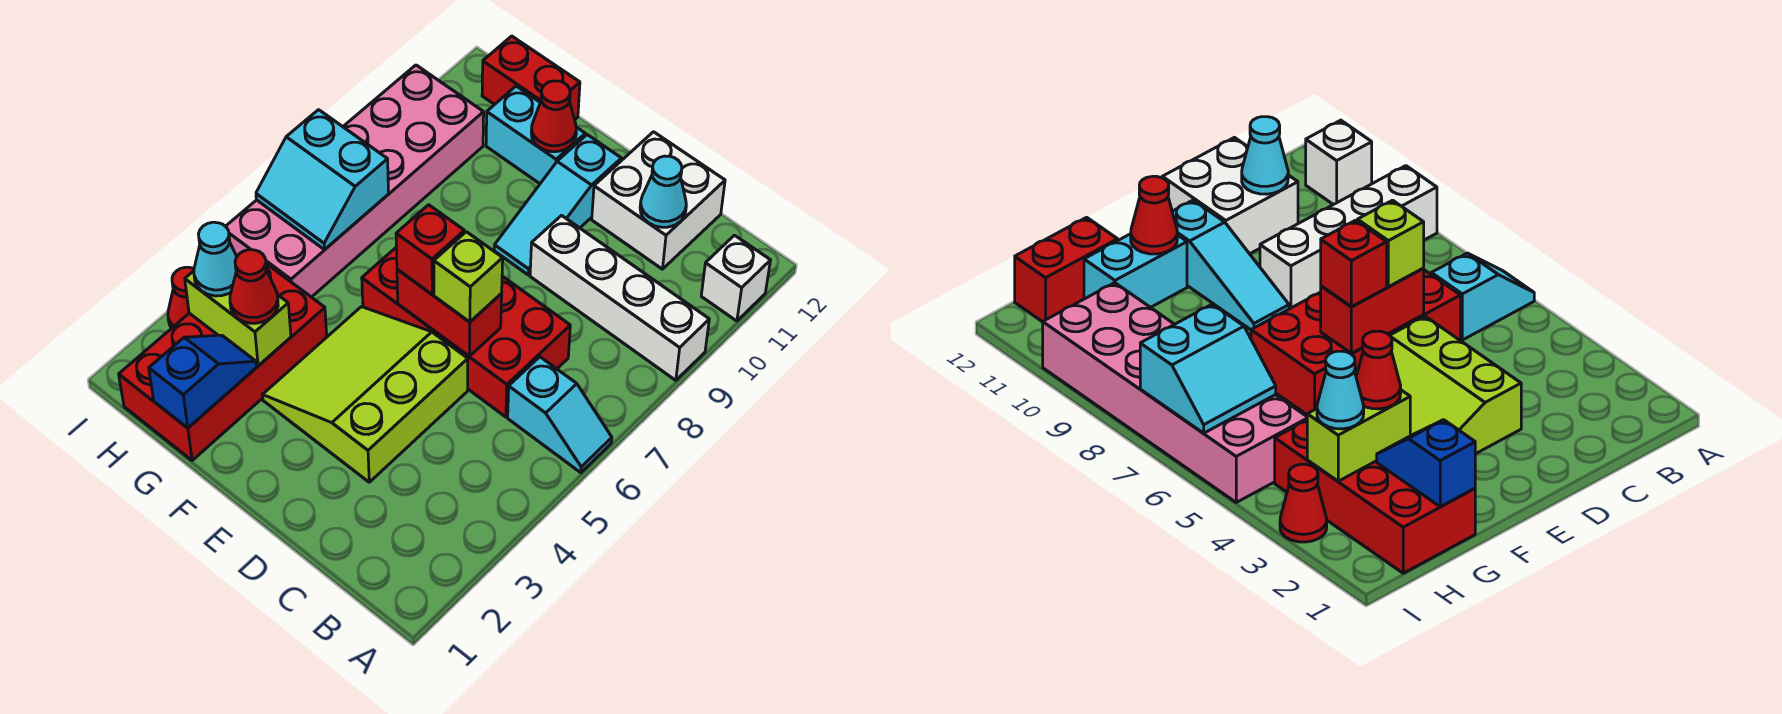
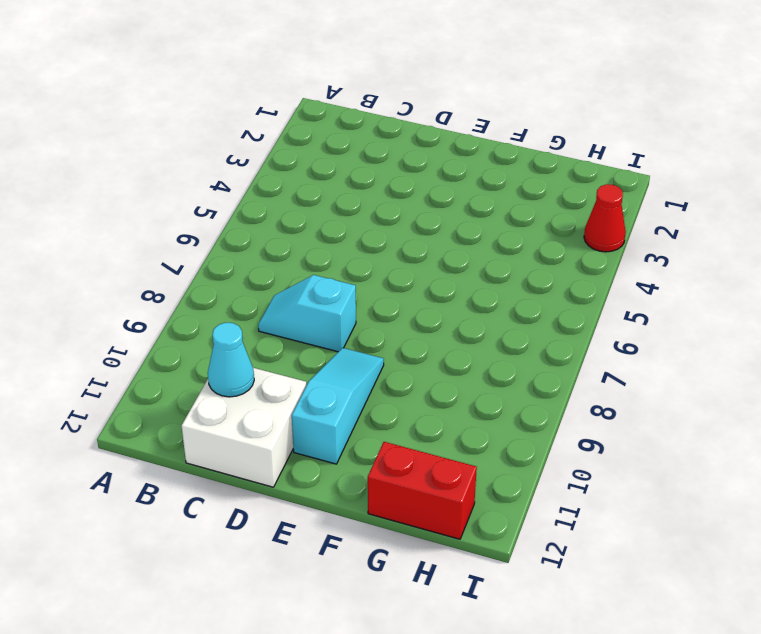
cyan slope C8:D8 level 1 top D -> cyan slope A6:B6 level 1 top B
none -> white brick A9:D9 level 1
none -> white brick A11 level 1
none -> red brick C6:F7 level 1

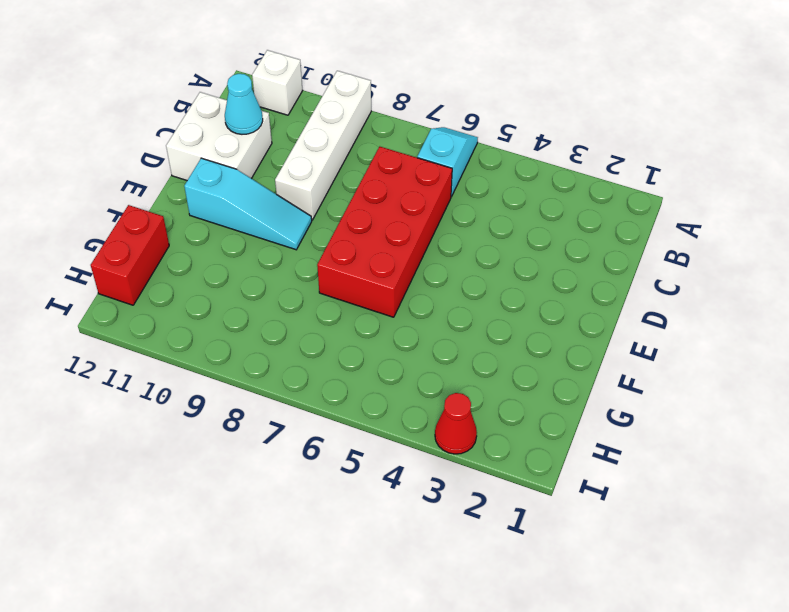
none -> lime slope D3:F5 level 1 top D
none -> cyan brick F11:G11 level 1
none -> red brick G1:H4 level 1

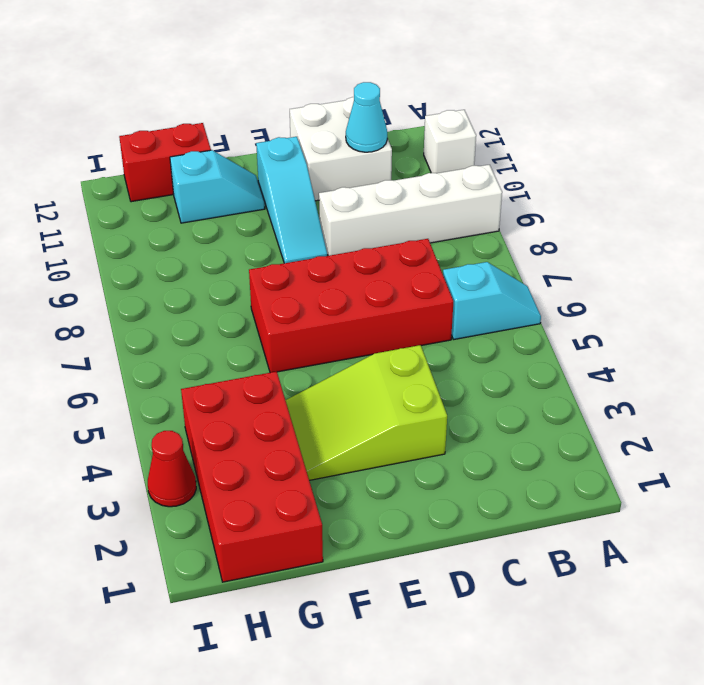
lime slope D3:F4 level 1 top D -> lime slope D3:F5 level 1 top D
cyan slope F11:G11 level 1 top G -> cyan brick F11:G11 level 1
none -> pink brick H5:I10 level 1
none -> red brick D6:E6 level 2
none -> red cone F11 level 2

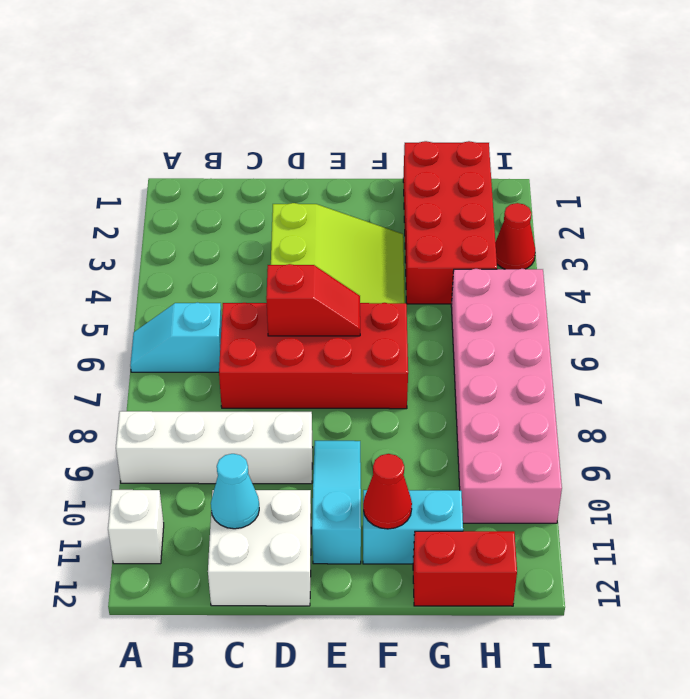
red slope D6:E6 level 2 top D -> red brick D6:E6 level 2
none -> blue slope G1:G2 level 2 top 1
none -> lime brick G3:H3 level 2
none -> cyan slope H6:I7 level 2 top 7

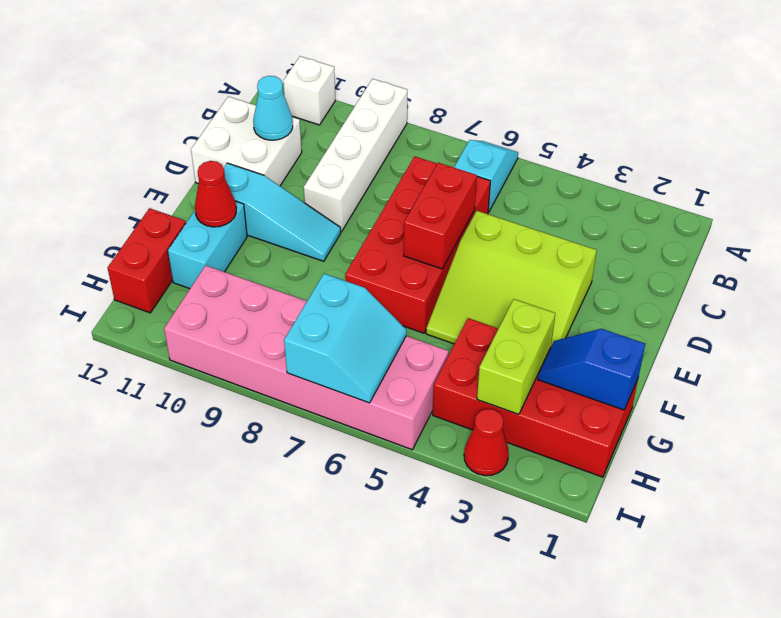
none -> lime brick D6 level 3
none -> red brick E6 level 3
none -> red cone G3 level 3

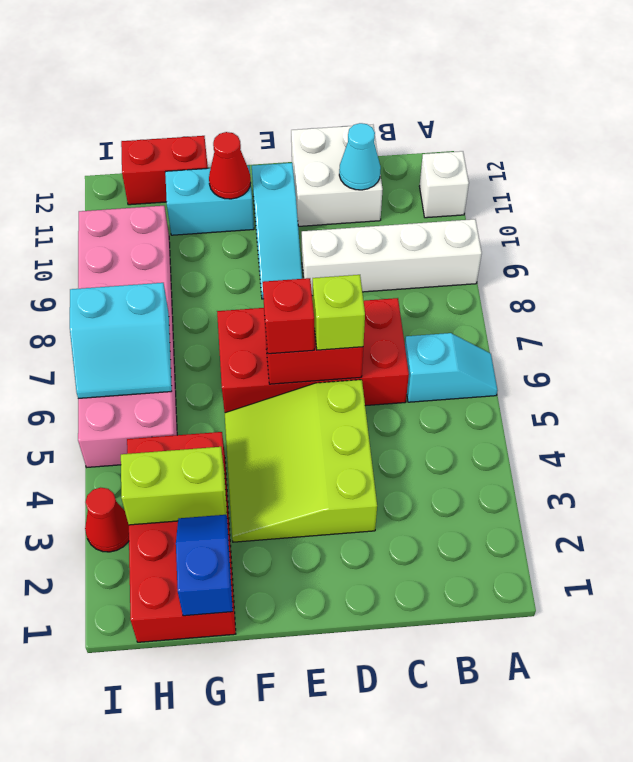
none -> red cone G3 level 3
none -> cyan cone H3 level 3

